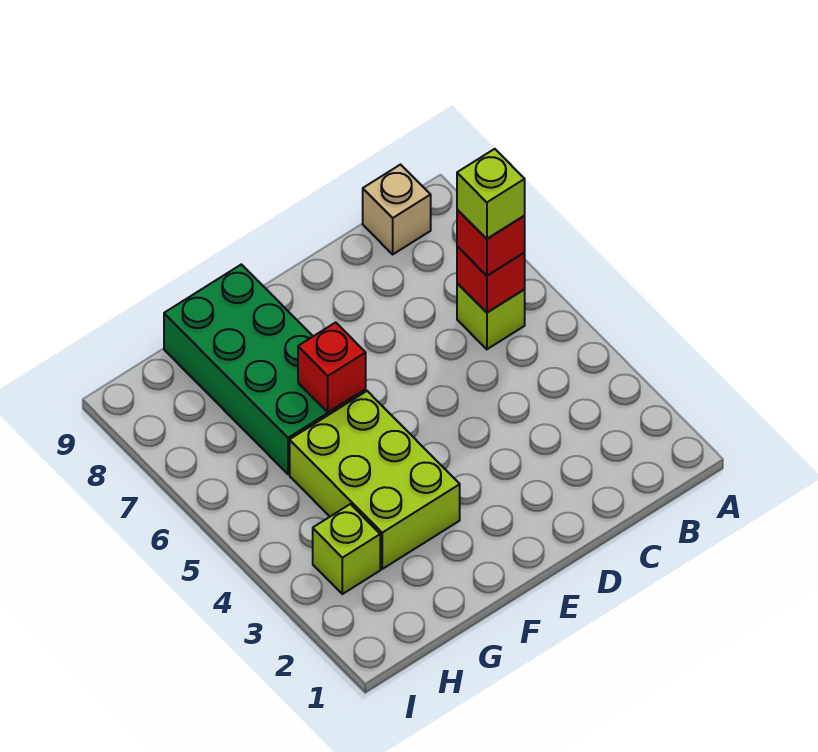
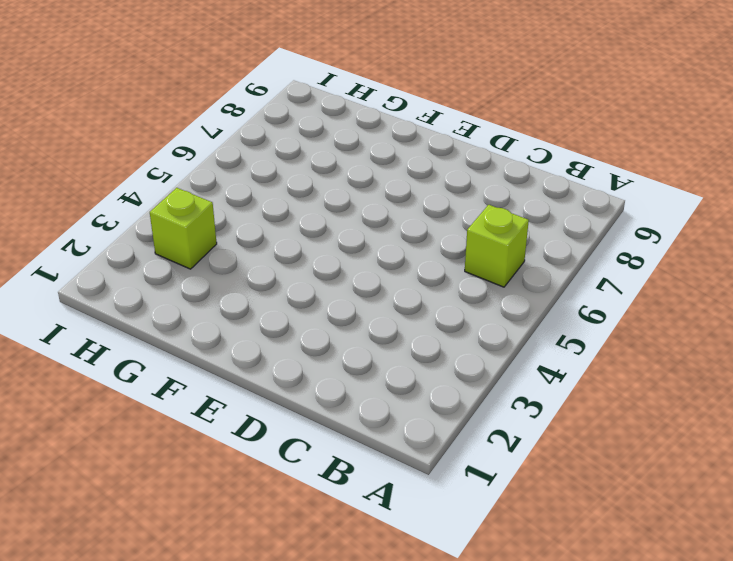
none -> tan brick B9 level 1
none -> lime brick F3:G5 level 1

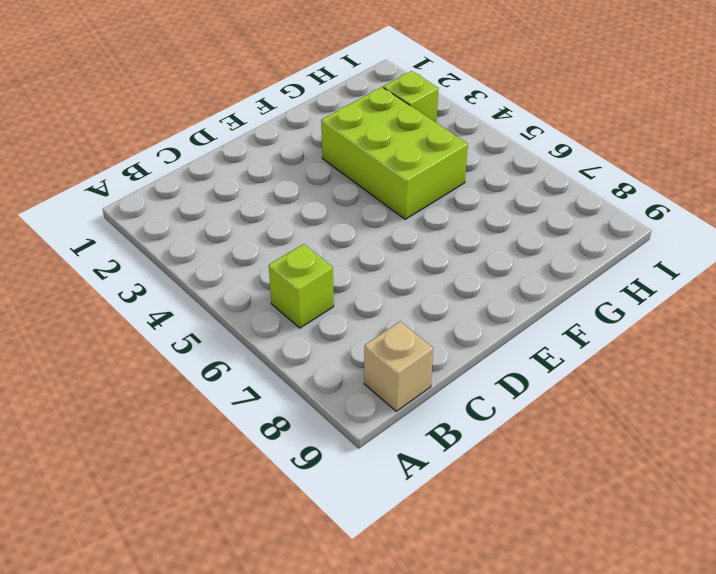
none -> green brick F6:G9 level 1
none -> red brick B6 level 2

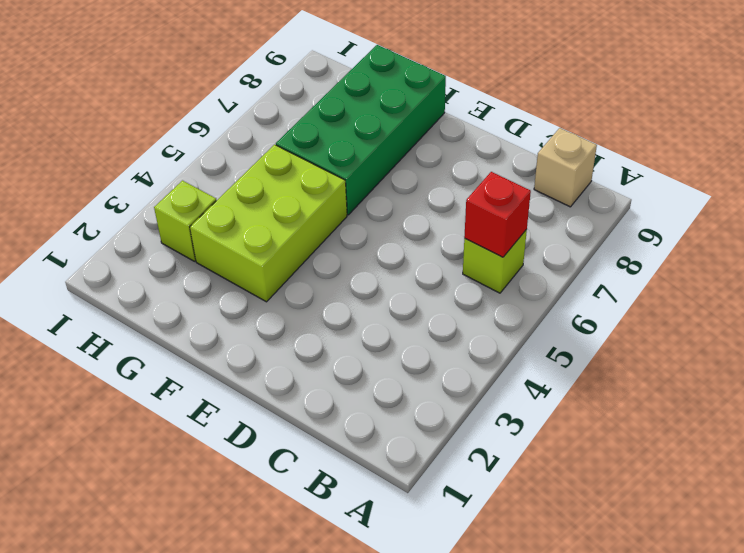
none -> red brick F6 level 2
none -> red brick B6 level 3

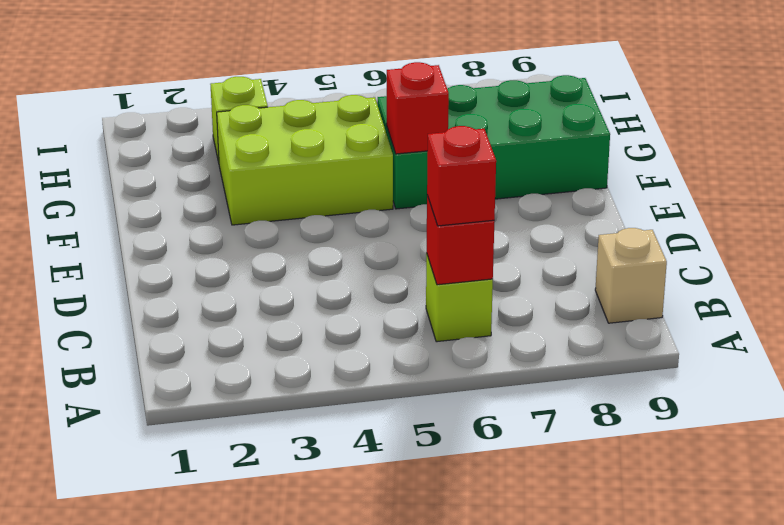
none -> lime brick B6 level 4

